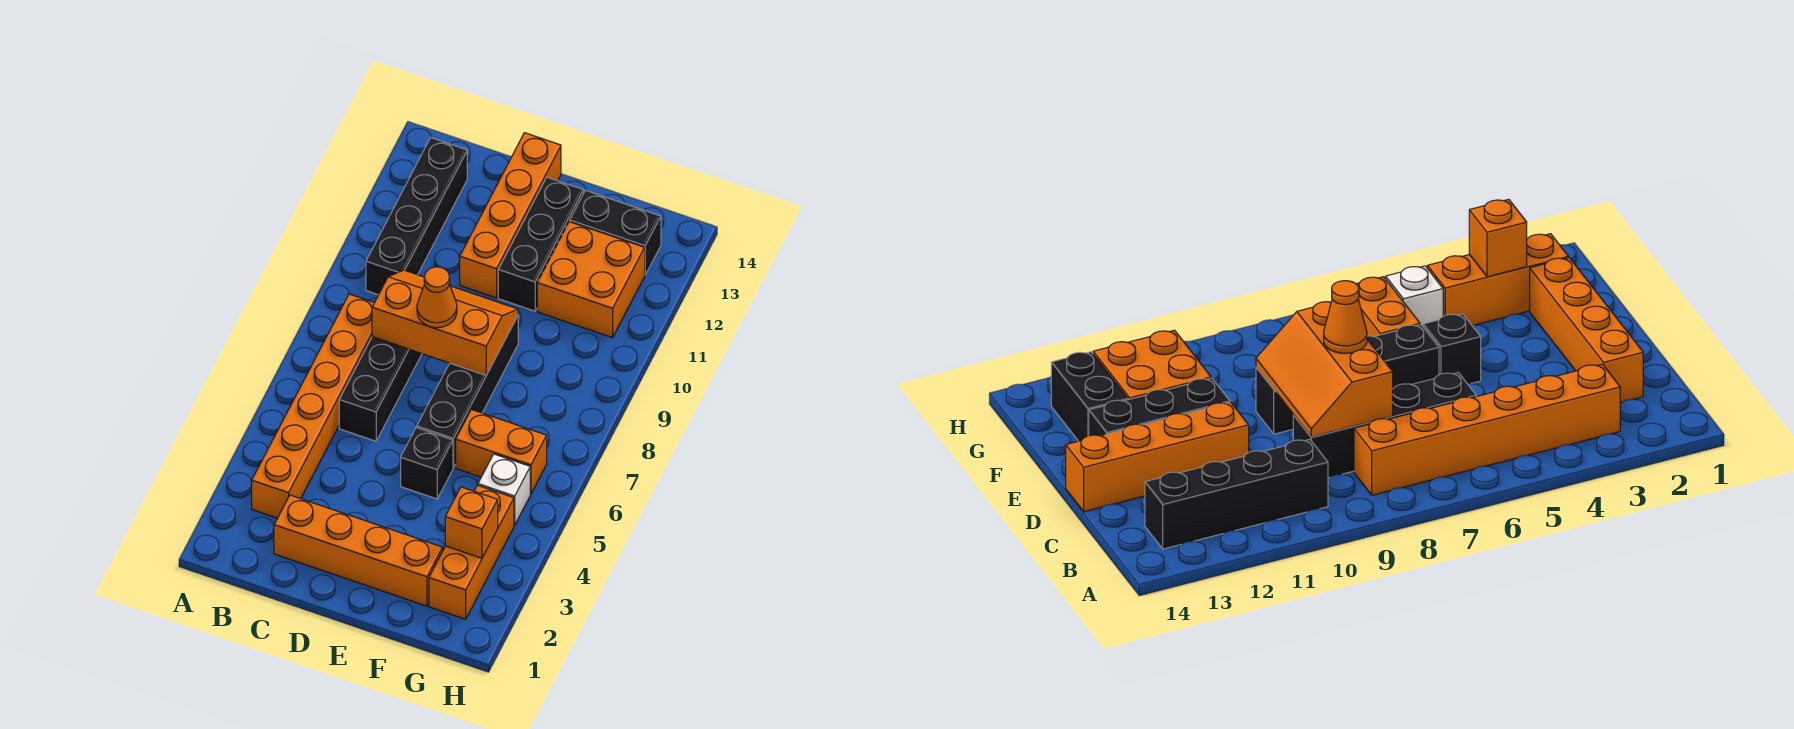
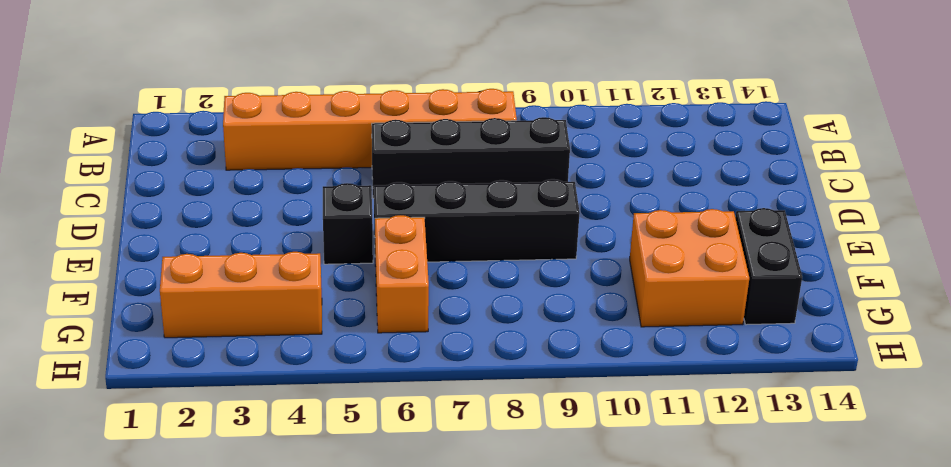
none -> black brick B10:B13 level 1
none -> orange brick C2:F2 level 1
none -> orange brick D11:D14 level 1

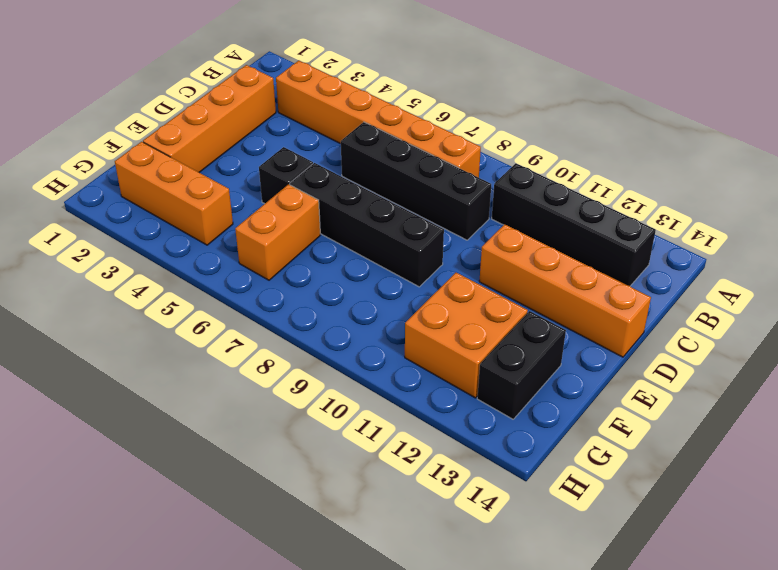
none -> black brick E11:E13 level 1
none -> white brick G5 level 1
none -> orange slope C8:E9 level 2 top 8

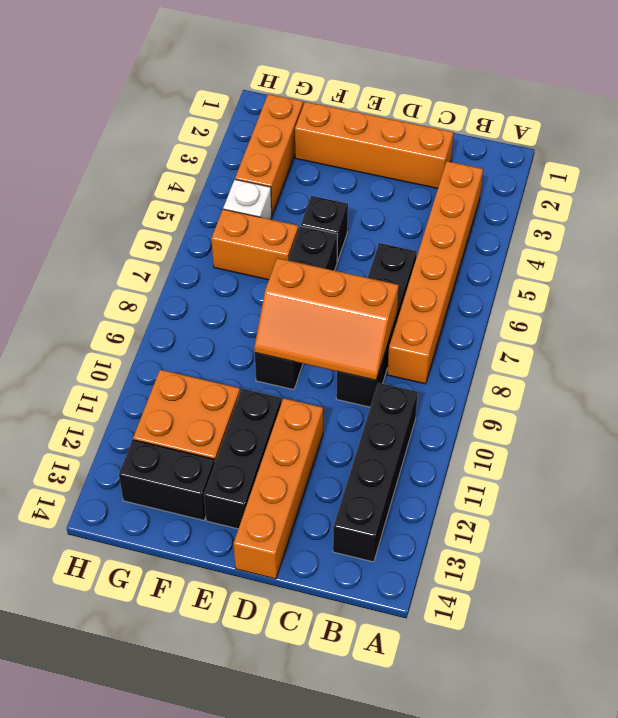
none -> orange brick G3 level 2
none -> orange cone D8 level 3

